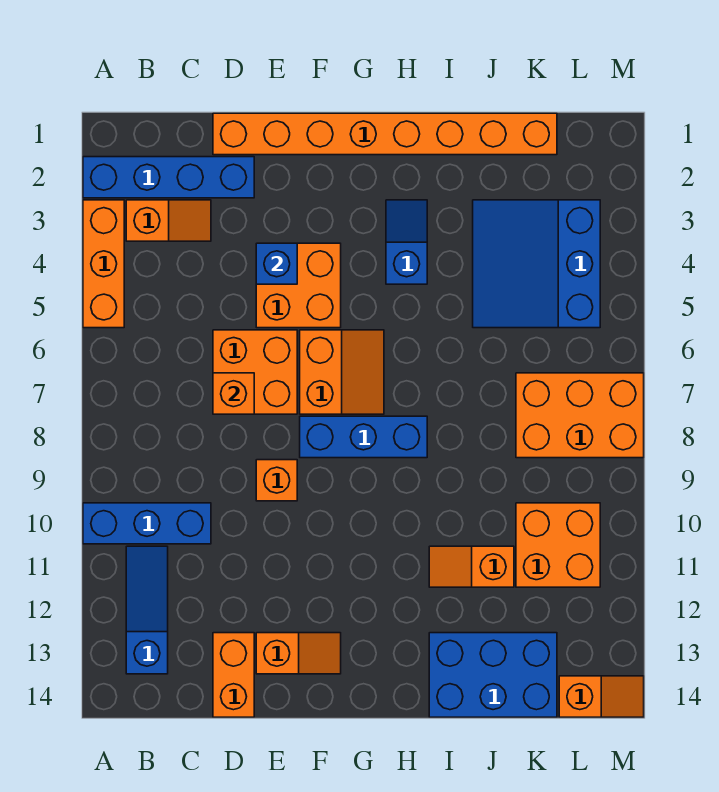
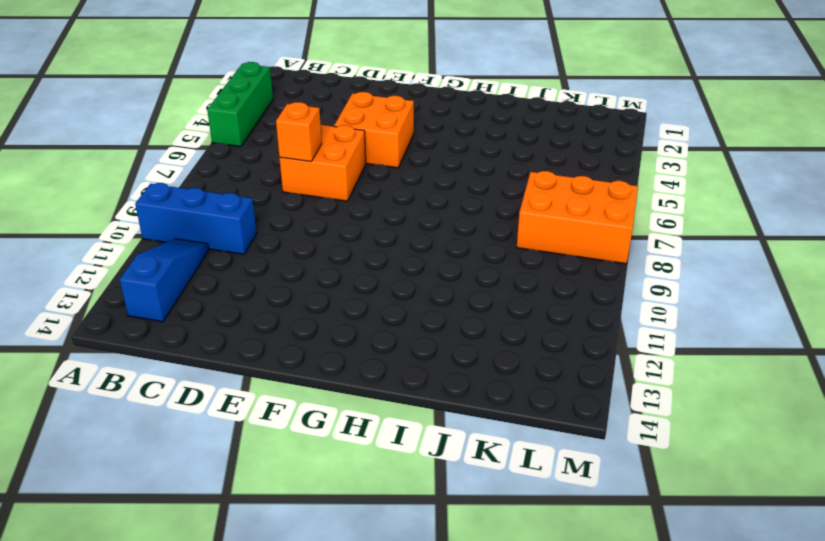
green brick A3:A5 level 1 -> orange brick A3:A5 level 1
none -> blue brick A2:D2 level 1
none -> orange slope B3:C3 level 1 top B
none -> orange brick D1:K1 level 1

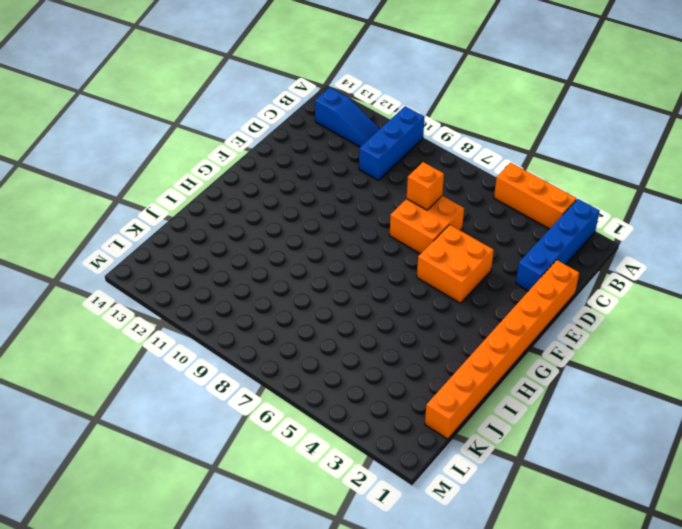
none -> orange slope B3:C3 level 1 top B
none -> orange brick D13:D14 level 1
none -> orange brick E9 level 1

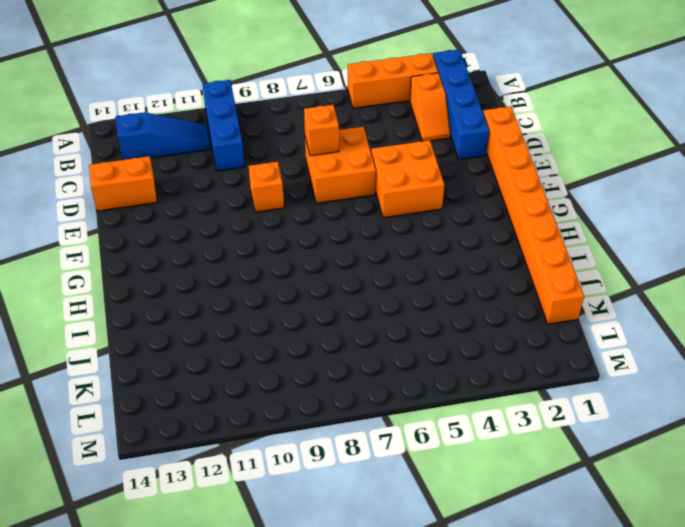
none -> orange slope E13:F13 level 1 top E
none -> orange slope F6:G7 level 1 top F
none -> blue brick F8:H8 level 1

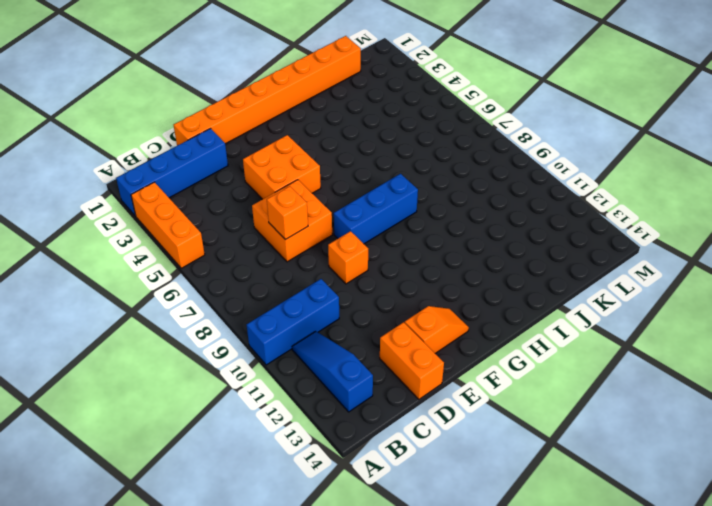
none -> orange slope B3:C3 level 1 top B
none -> orange slope F6:G7 level 1 top F
none -> blue slope H3:H4 level 1 top 4

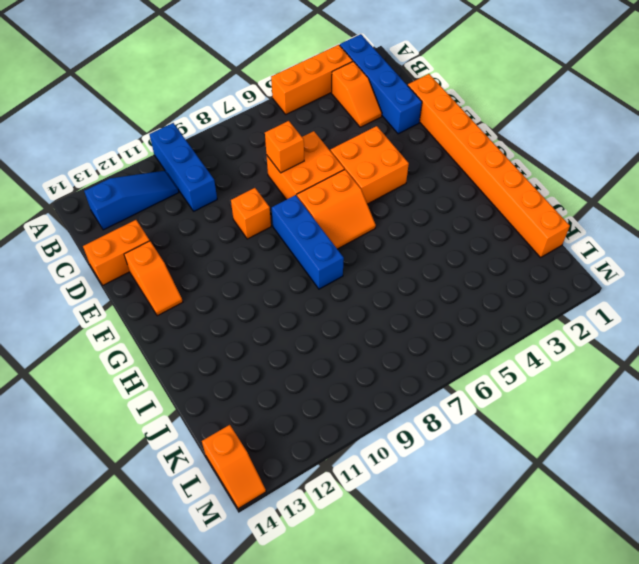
none -> blue slope H3:H4 level 1 top 4
none -> orange slope I11:J11 level 1 top J
none -> blue brick I13:K14 level 1

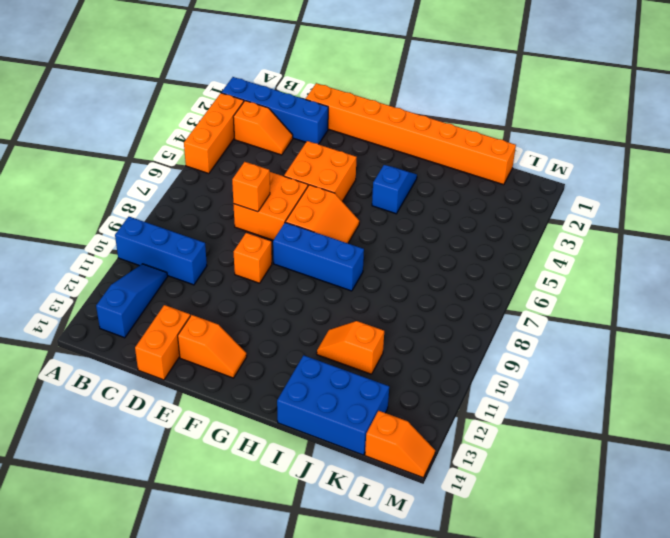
none -> blue slope J3:L5 level 1 top L
none -> orange brick K7:M8 level 1
none -> orange brick K10:L11 level 1

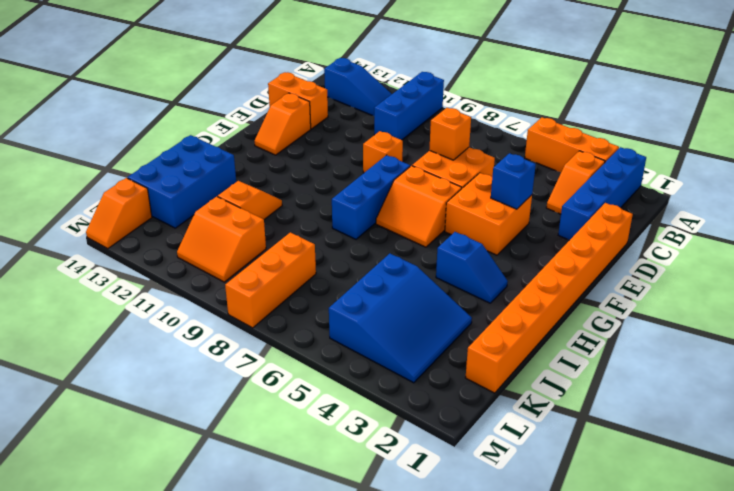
blue slope J3:L5 level 1 top 5 -> blue slope J3:L5 level 1 top L
orange brick K8:M8 level 1 -> orange brick K7:M8 level 1
orange slope K10:L11 level 1 top K -> orange brick K10:L11 level 1

